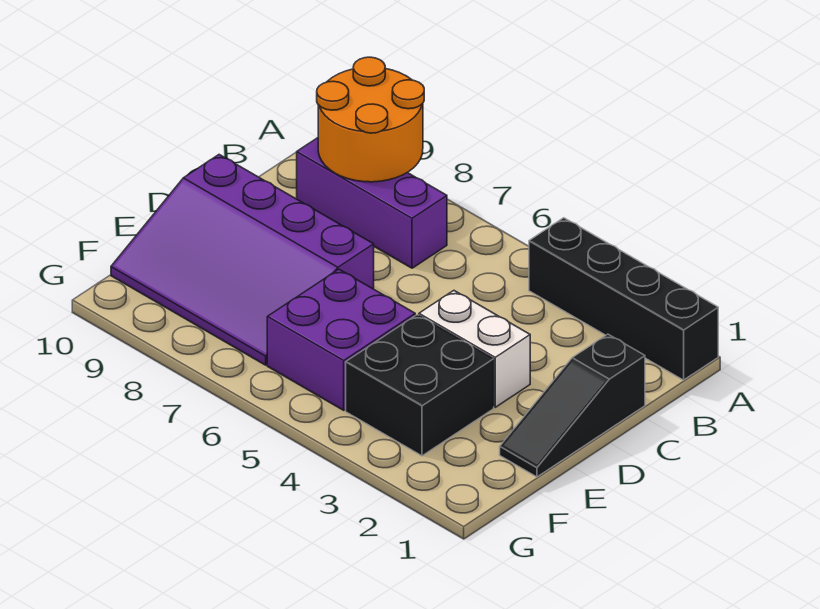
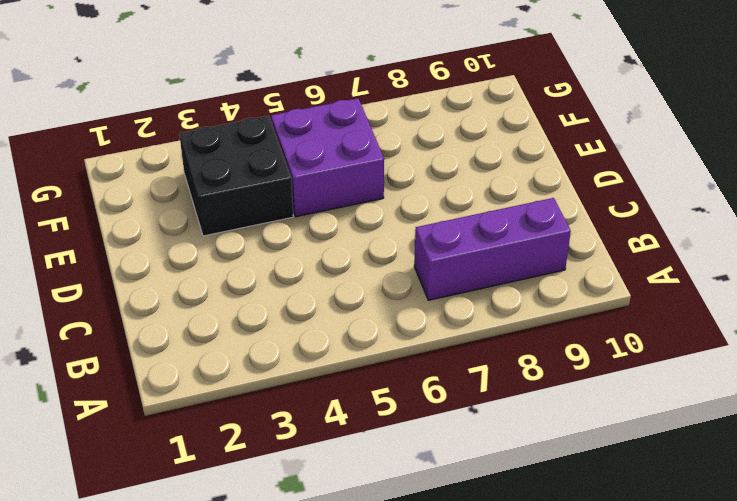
none -> black brick A1:A4 level 1
none -> black slope C1:E1 level 1 top C

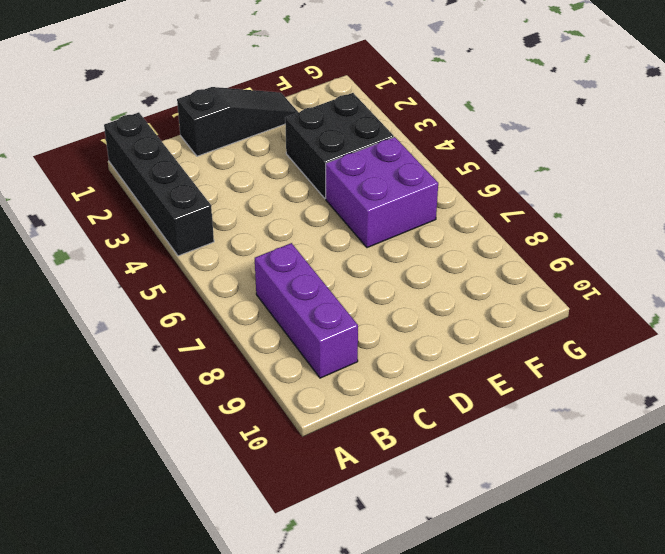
none -> white brick D3:D4 level 1
none -> purple slope D7:F10 level 1 top D

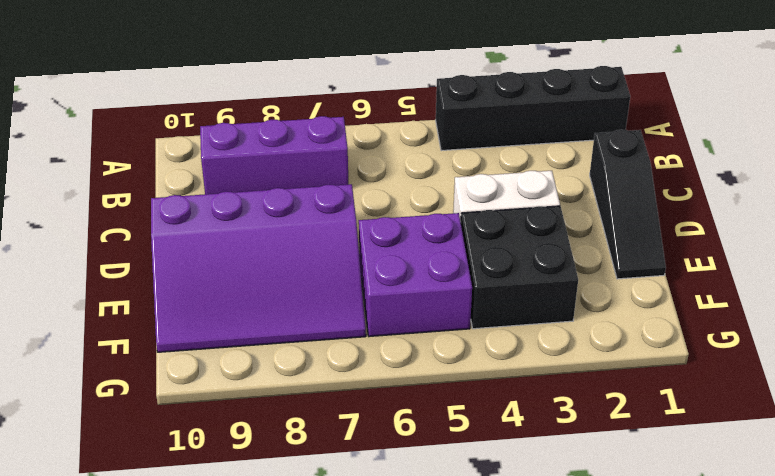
none -> orange round brick A8:B9 level 2

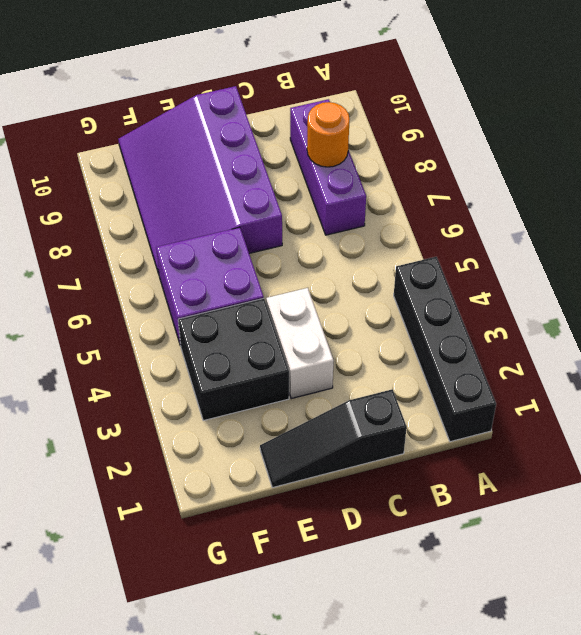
orange round brick B8 level 2 -> orange round brick A8:B9 level 2

